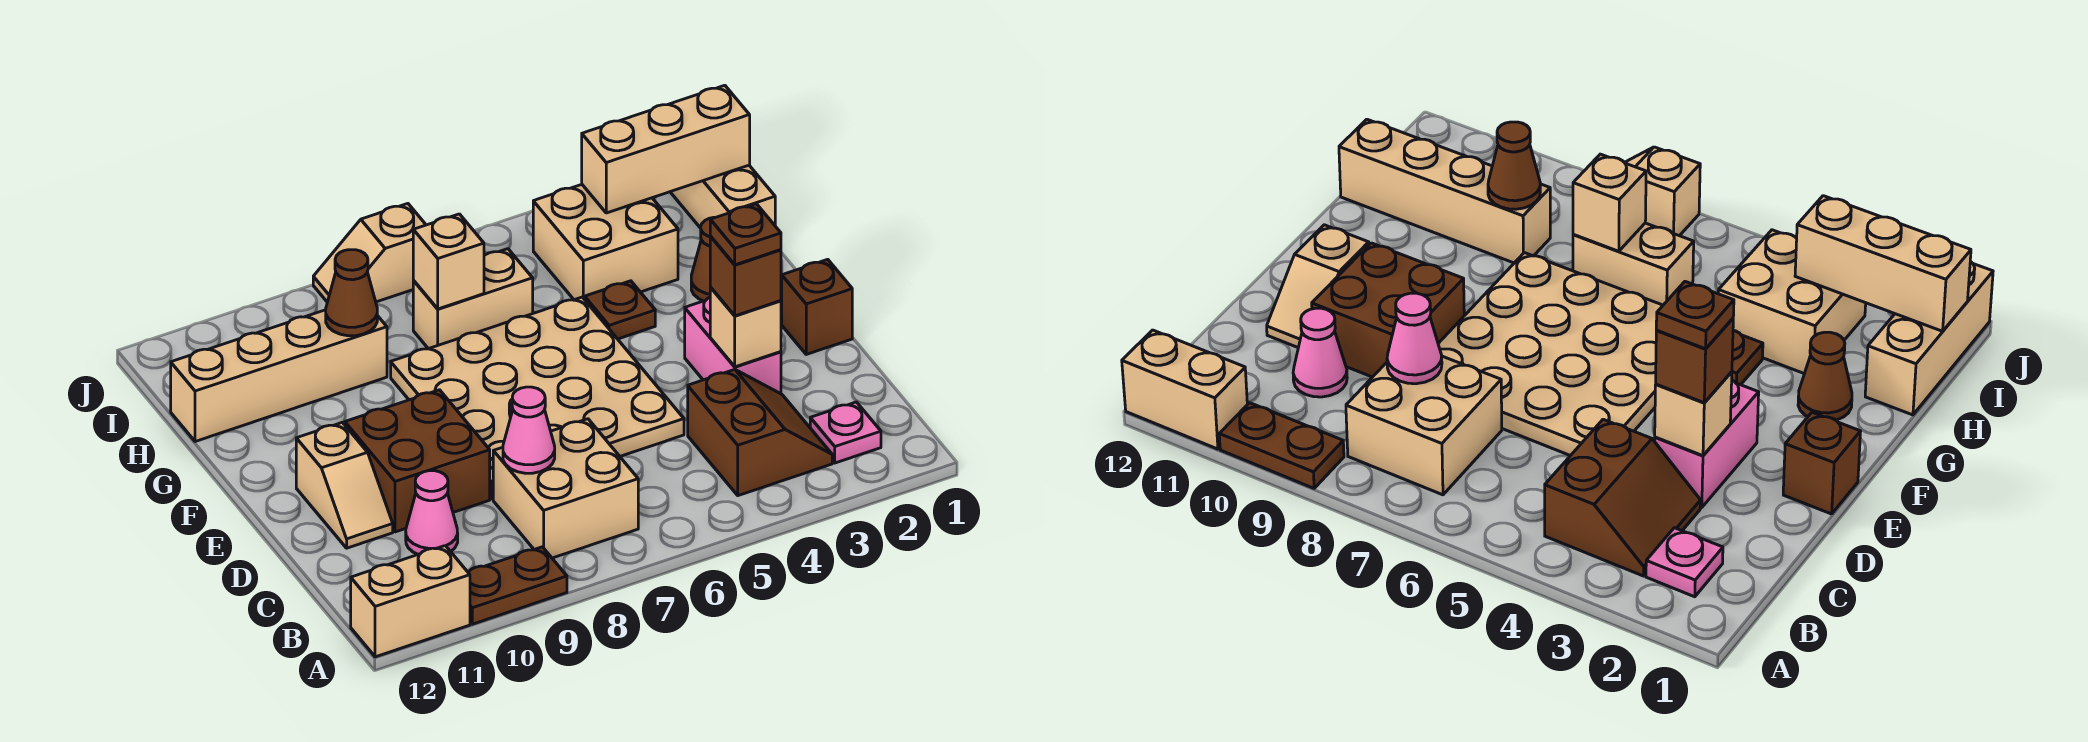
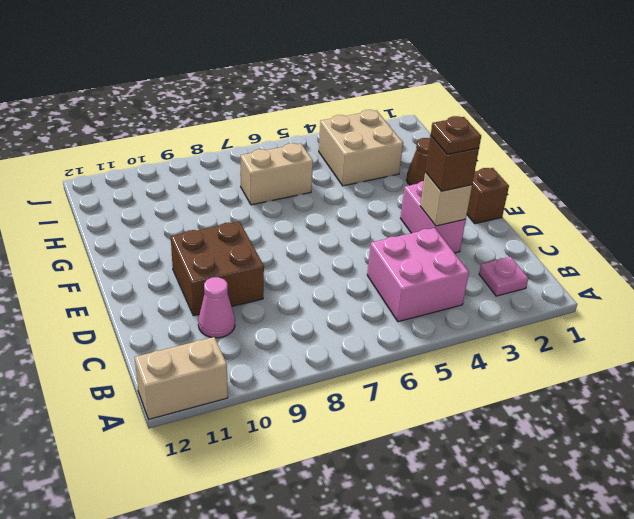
pink brick B4:C5 level 1 -> brown slope B3:C4 level 1 top 4
none -> brown plate A9:A10 level 1
none -> tan brick B7:C8 level 1
none -> tan plate D5:G8 level 1

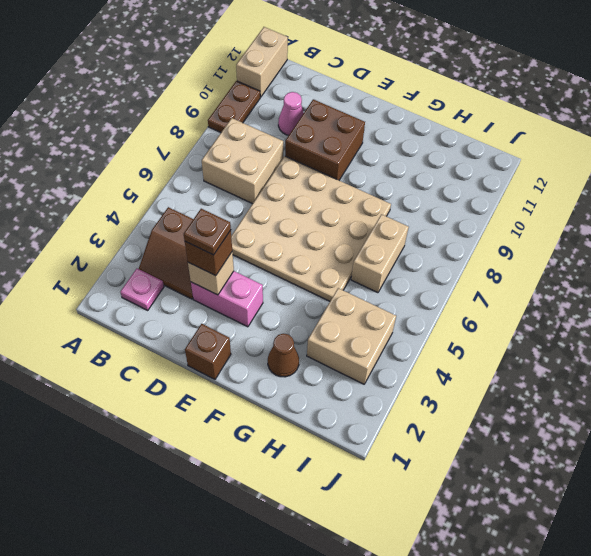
none -> tan slope D11:E11 level 1 top E
none -> brown plate G4 level 1
none -> tan brick H1:J1 level 1

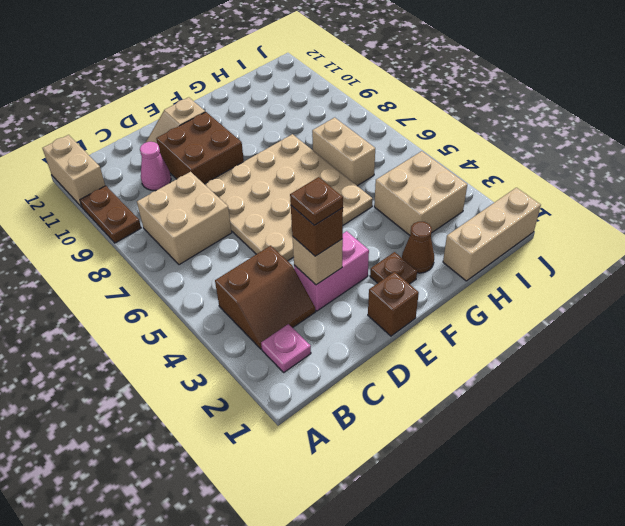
brown plate F2 level 1 -> brown plate G4 level 1
none -> tan brick H9:H12 level 1
none -> tan slope J7:J8 level 1 top 7
none -> pink cone C8 level 2

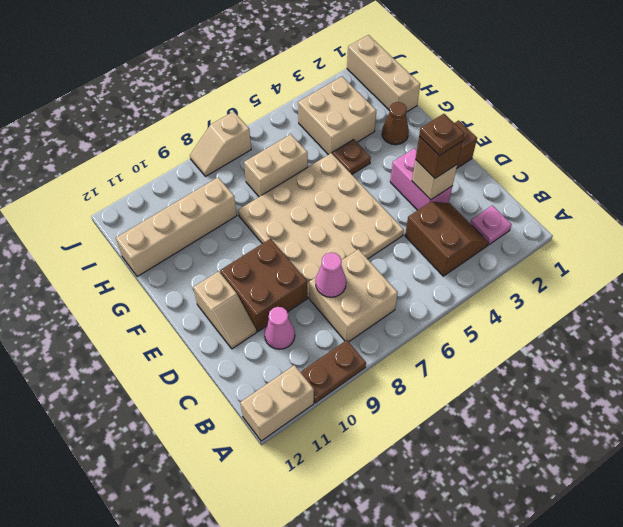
none -> tan brick H7 level 2
none -> brown cone H9 level 2
none -> tan brick I1:I3 level 2

